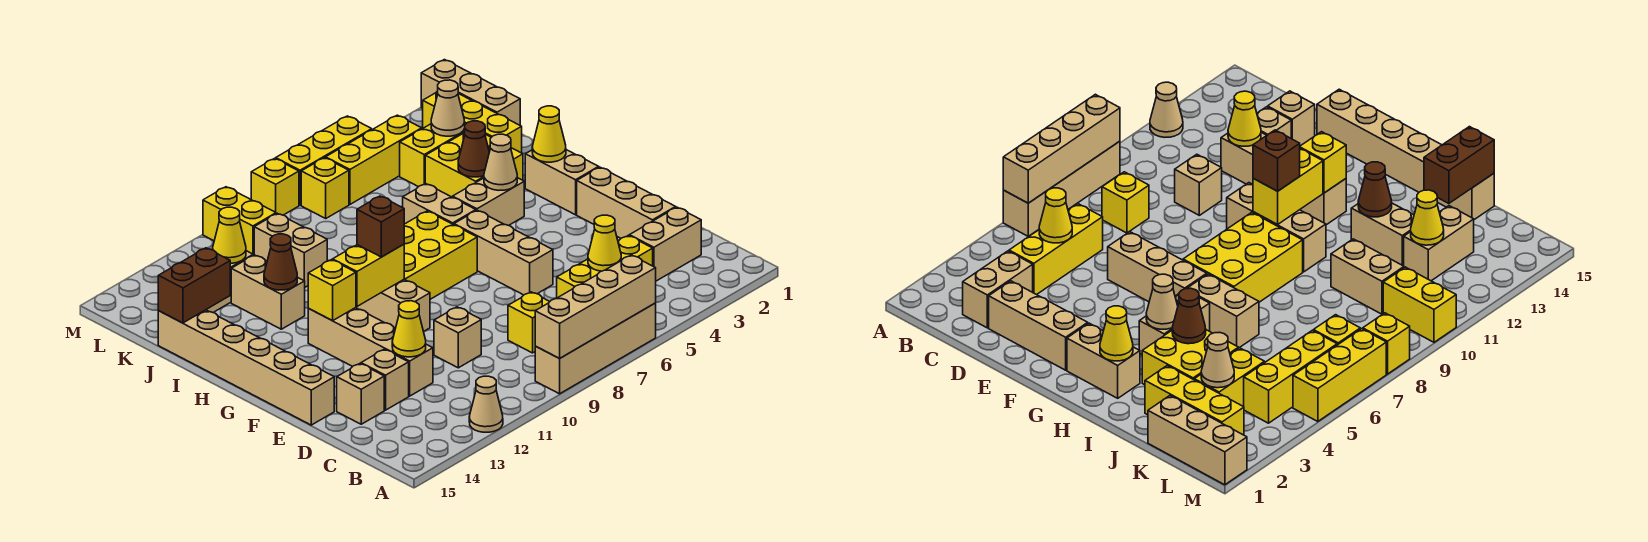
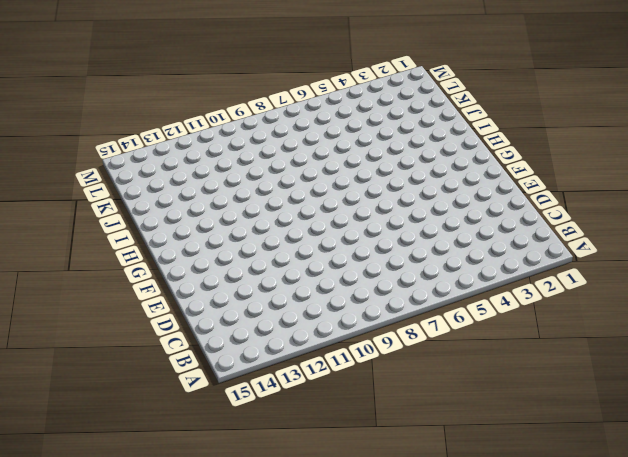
none -> tan brick A6:A9 level 1
none -> tan cone A12 level 1
none -> tan brick C2:C3 level 1
none -> yellow brick C4:C6 level 1

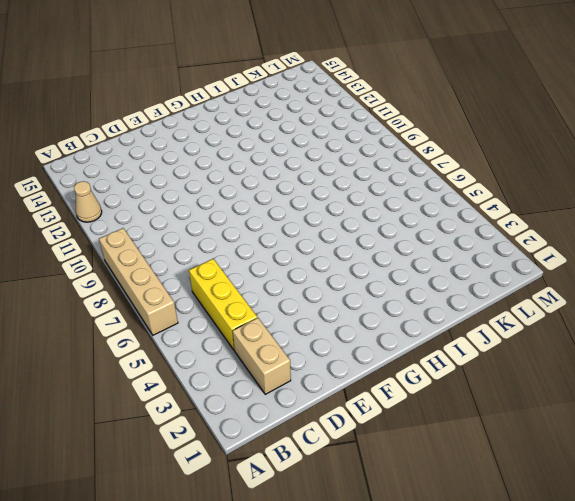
none -> yellow brick C8 level 1
none -> tan brick D2:F2 level 1
none -> tan brick D10 level 1
none -> tan brick D12:G12 level 1

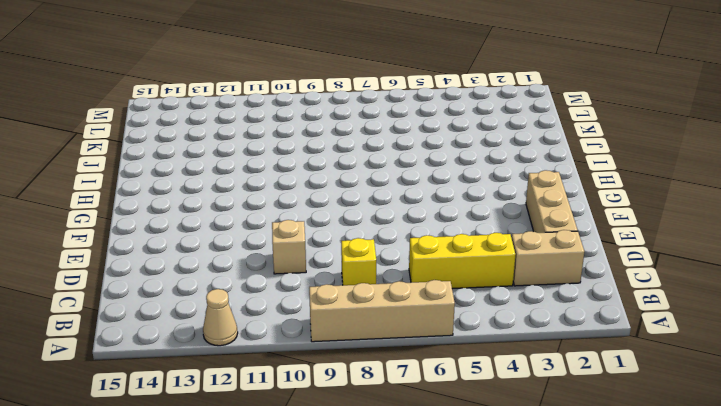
none -> tan brick D12:G12 level 1
none -> tan brick D13 level 1
none -> tan brick D14 level 1
none -> tan brick E6:G6 level 1

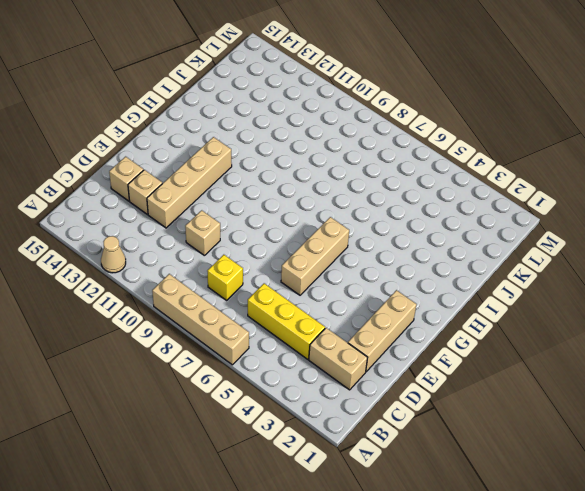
none -> tan brick E15:J15 level 1
none -> tan brick F10:H10 level 1
none -> tan brick G2:H2 level 1
none -> yellow brick G7:H9 level 1

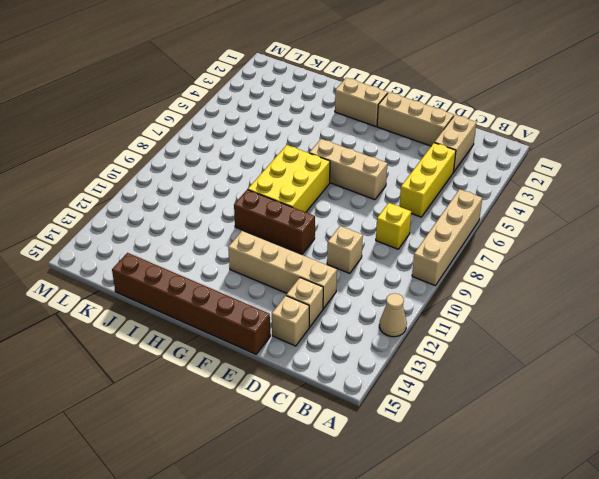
brown brick E15:J15 level 1 -> tan brick E15:J15 level 1
brown brick F10:H10 level 1 -> tan brick F10:H10 level 1
none -> tan brick H4:H5 level 1
none -> tan brick H6:I6 level 1
none -> yellow brick I3:J4 level 1
none -> tan brick I12:J12 level 1

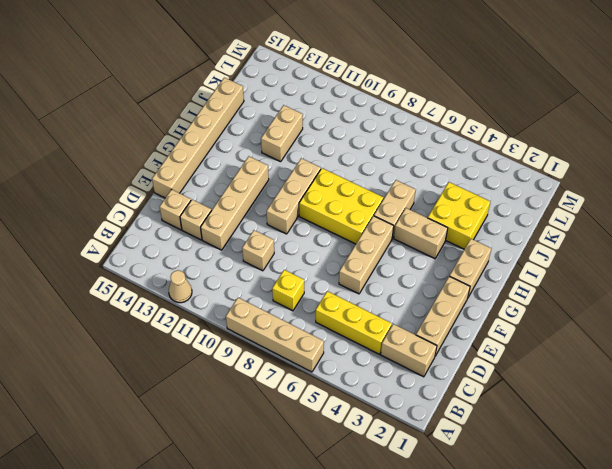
none -> yellow brick J2:L2 level 1
none -> tan brick J10:K10 level 1
none -> tan brick K1:M1 level 1
none -> yellow brick K3:K4 level 1

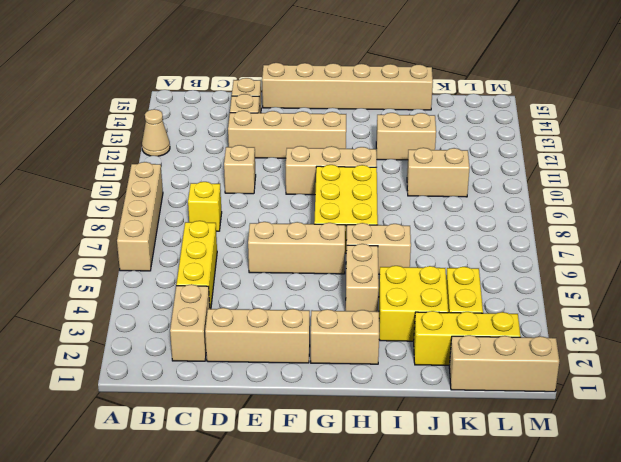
none -> tan brick K12:K13 level 1
none -> yellow brick L4:L6 level 1
none -> yellow brick L7 level 1
none -> yellow brick L10:M10 level 1

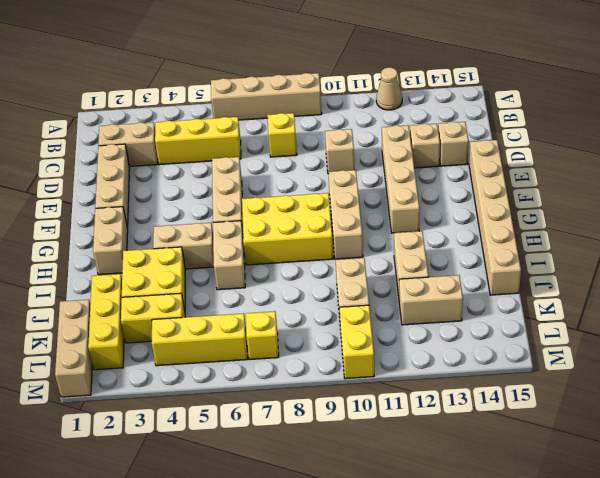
none -> yellow brick M5:M7 level 1
none -> yellow brick M8 level 1
none -> tan brick A6:A9 level 2
none -> yellow cone C5 level 2

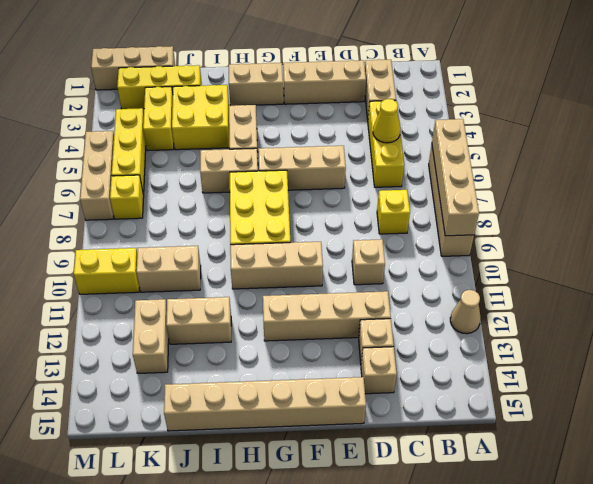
tan brick M5:M7 level 1 -> yellow brick M5:M7 level 1
none -> yellow brick M8 level 1
none -> yellow cone D12 level 2
none -> yellow brick G10:G11 level 2
none -> yellow brick G12 level 2

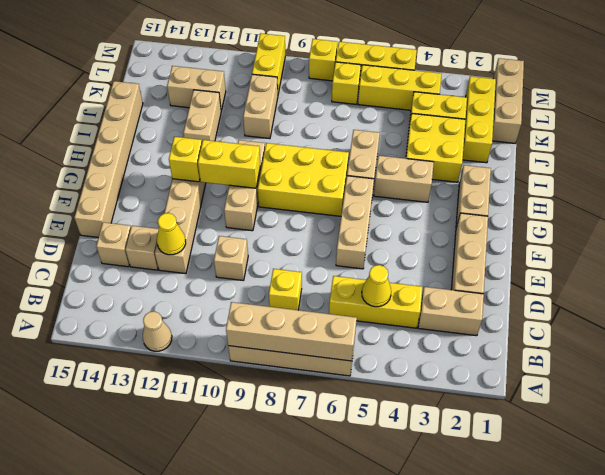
none -> yellow cone H2 level 2
none -> tan cone H4 level 2
none -> brown cone I4 level 2
none -> brown cone I12 level 2

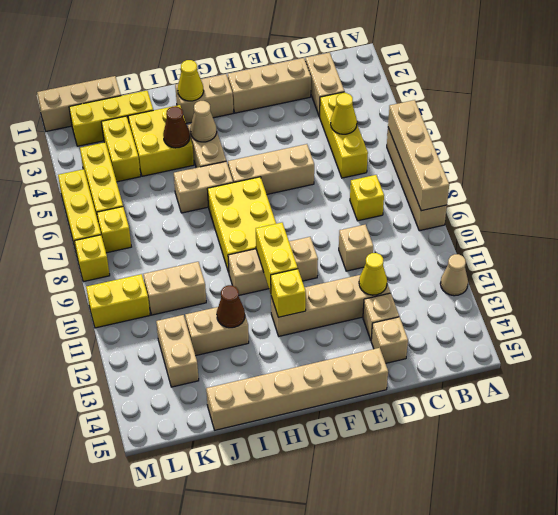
none -> brown brick J14:J15 level 2
none -> tan cone K3 level 2
none -> yellow cone K12 level 2
none -> brown brick G10 level 3

